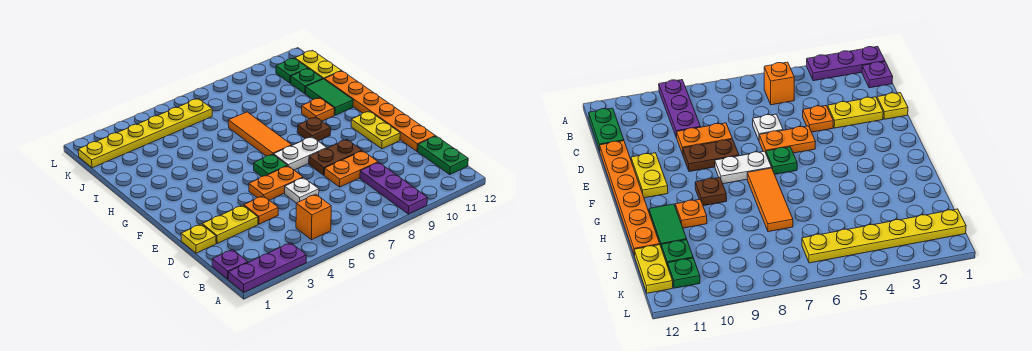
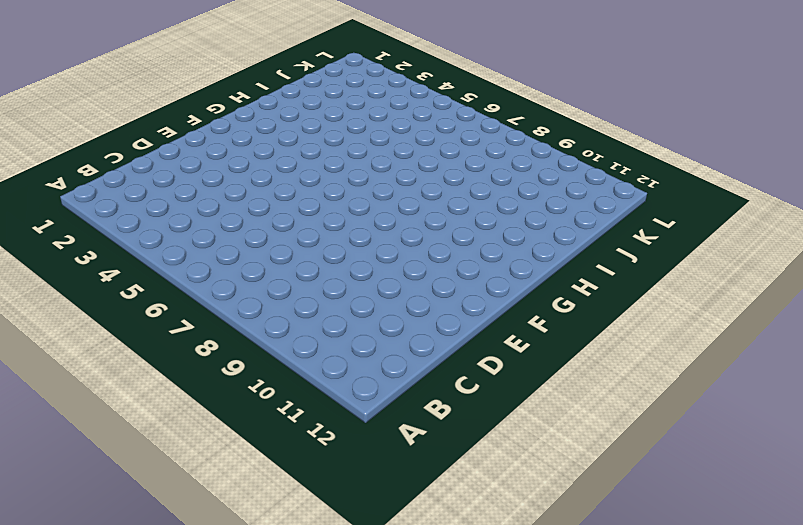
none -> purple plate A1:A3 level 1
none -> purple plate A9:C9 level 1
none -> purple plate B1 level 1

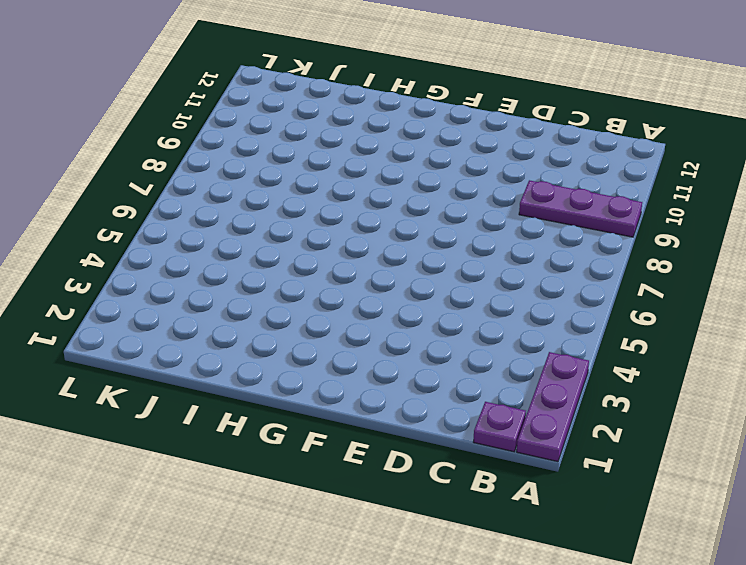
none -> orange brick B5 level 1
none -> green plate B12:C12 level 1
none -> yellow plate D1 level 1

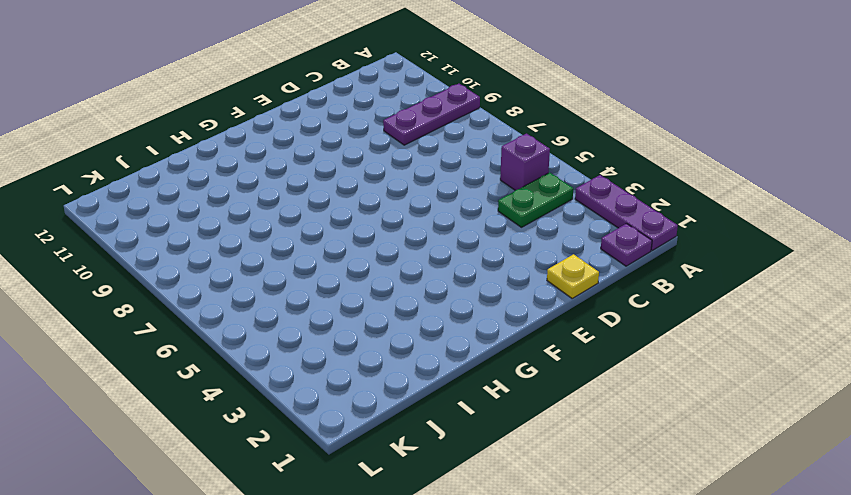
green plate B4:C4 level 1 -> green plate B12:C12 level 1
purple brick B5 level 1 -> orange brick B5 level 1
none -> yellow plate D2:D3 level 1
none -> orange plate D4 level 1
none -> white plate D6 level 1

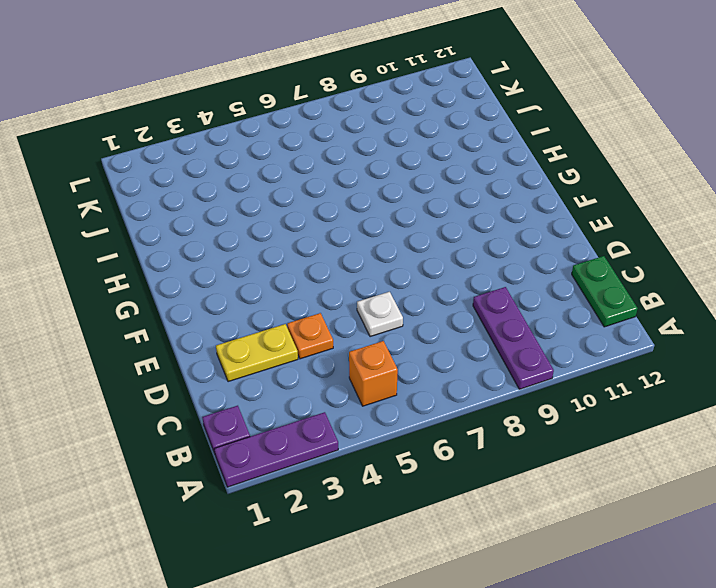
none -> yellow plate D1 level 1
none -> orange plate D8:D9 level 1
none -> orange plate D12:I12 level 1

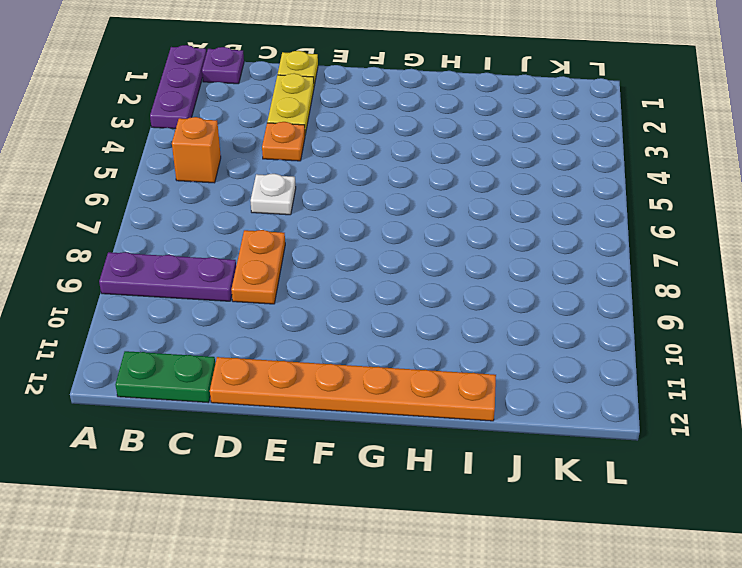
none -> orange plate E5:E6 level 1
none -> brown plate E8:E9 level 1
none -> yellow plate E11:F11 level 1

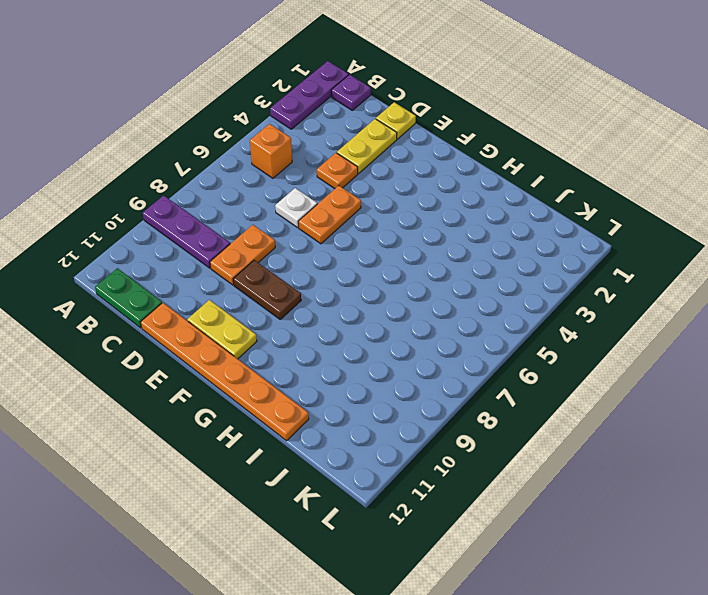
brown plate E9:F9 level 1 -> brown plate E8:E9 level 1
none -> green plate F6 level 1
none -> white plate F7:F8 level 1
none -> orange tile G7:I7 level 1

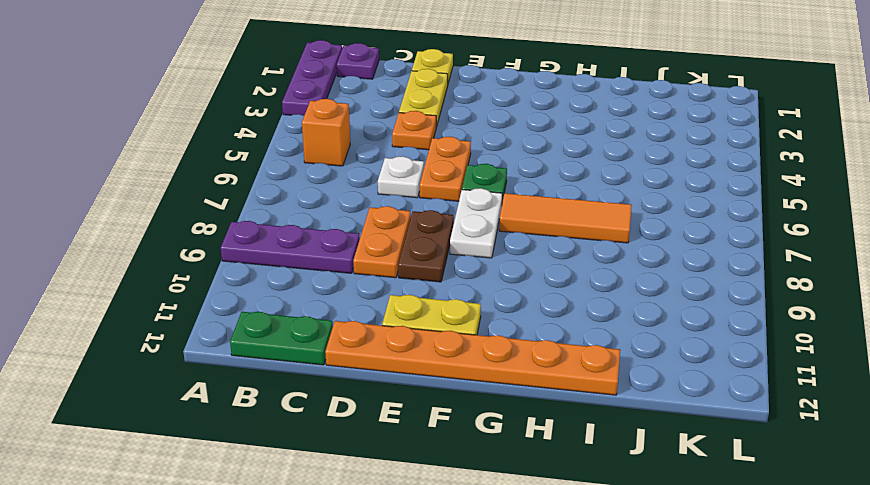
none -> brown plate G9 level 1
none -> orange plate H10 level 1
none -> green tile H11:I11 level 1

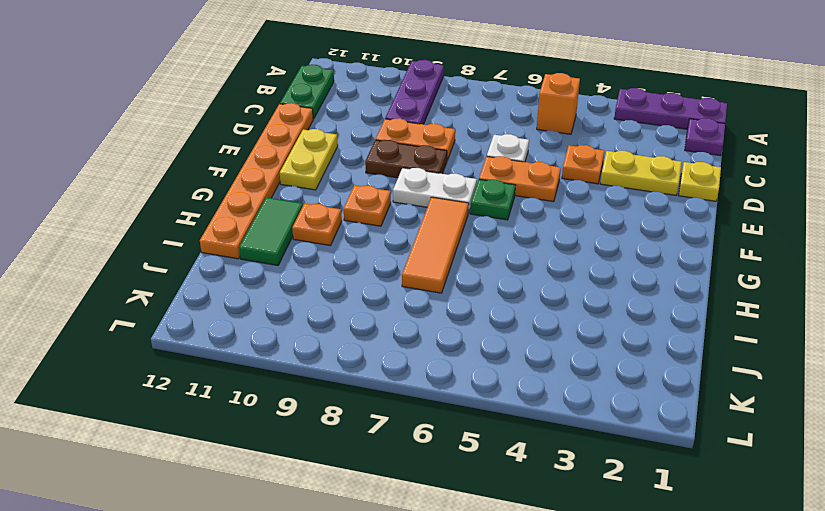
orange plate G9 level 1 -> brown plate G9 level 1
none -> green plate J11 level 1
none -> yellow plate J12:K12 level 1
none -> yellow plate K1:K6 level 1

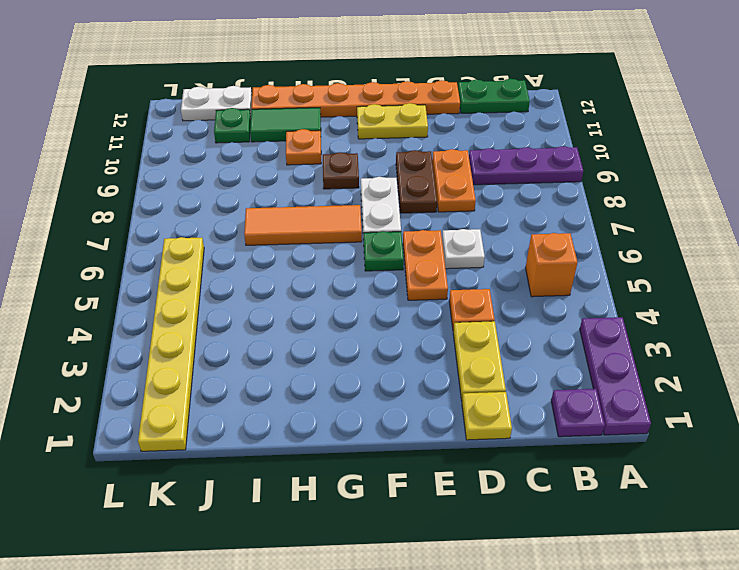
white plate J12:K12 level 1 -> yellow plate J12:K12 level 1
none -> green plate K11 level 1

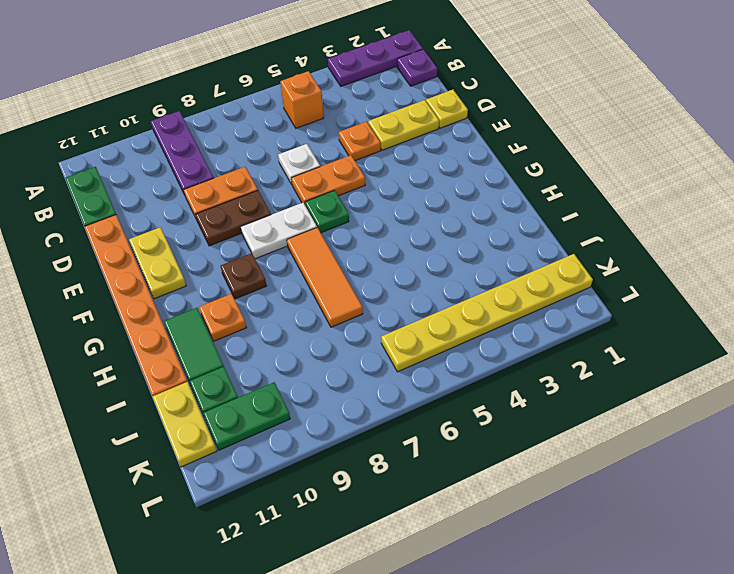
green plate K10:K11 level 1 -> green plate K11 level 1

